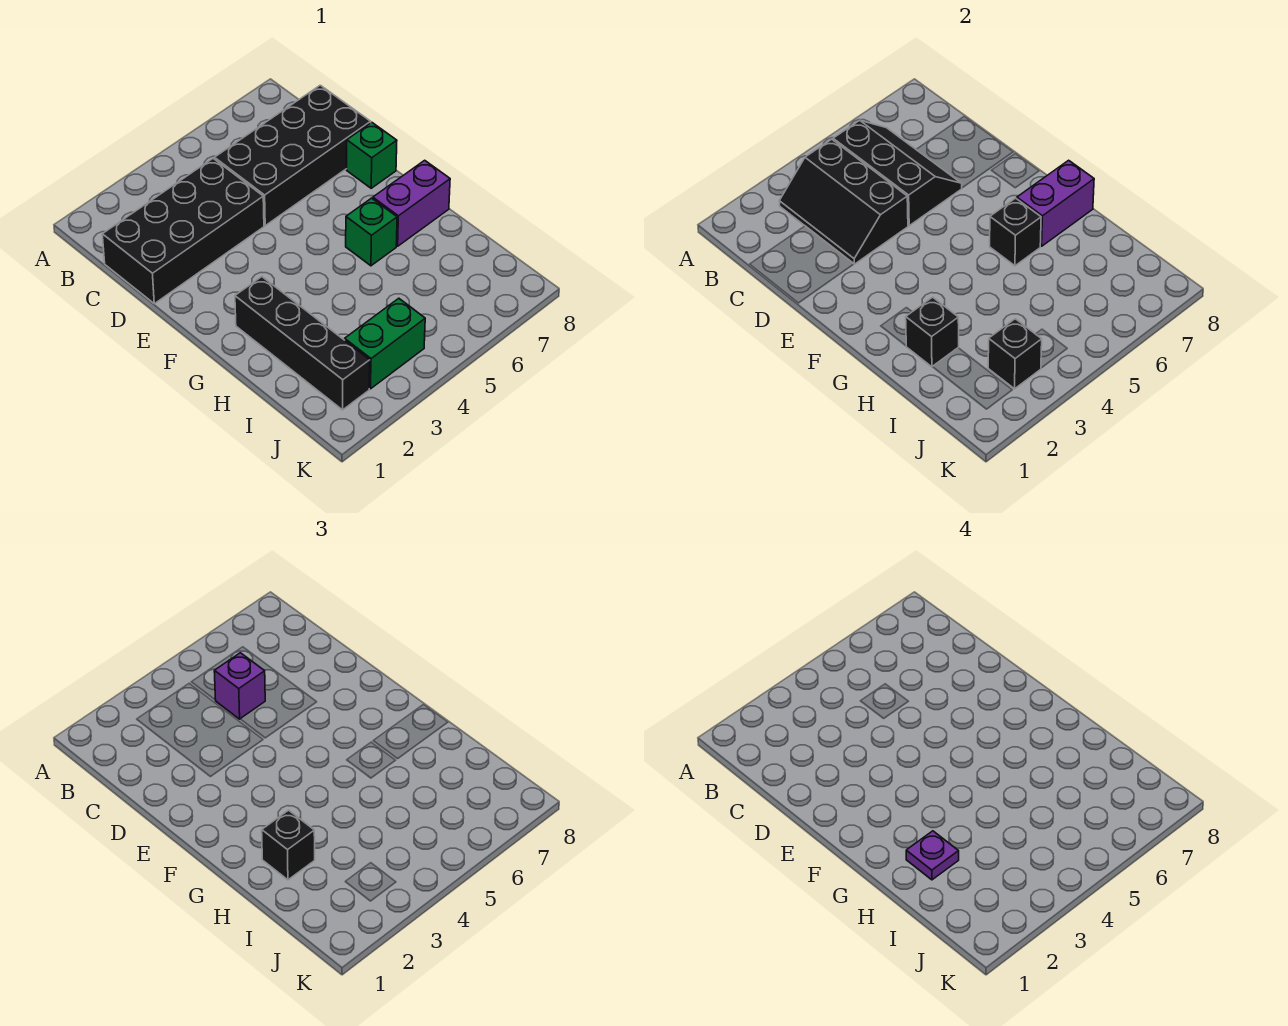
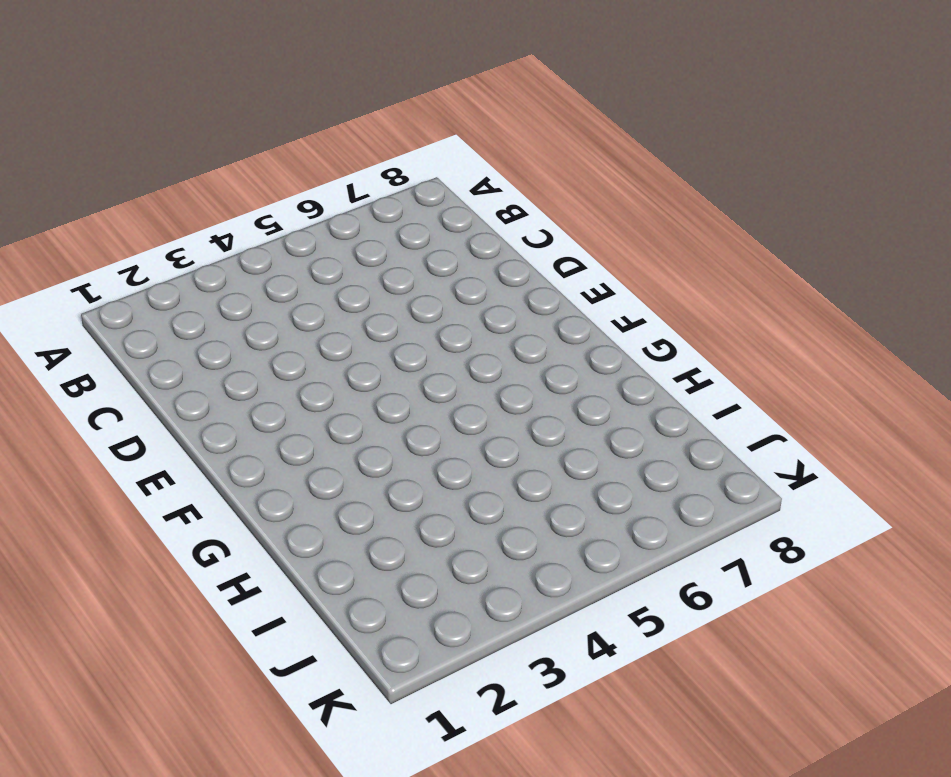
none -> black brick C1:D4 level 1
none -> black brick C5:D8 level 1
none -> green brick E8 level 1

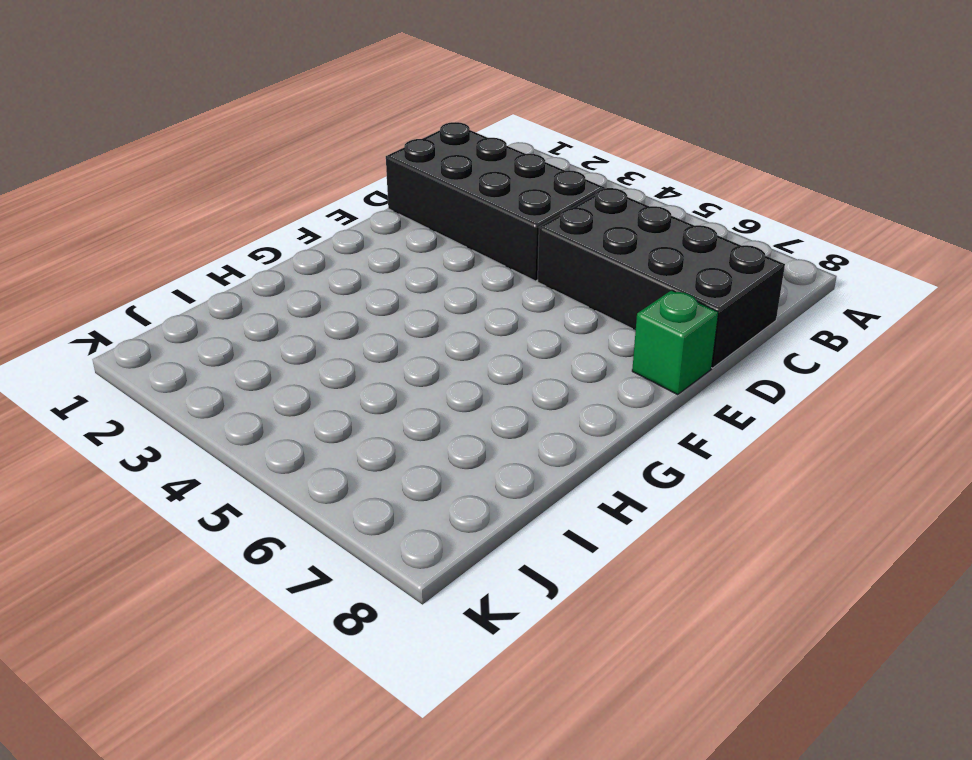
none -> black brick G2:J2 level 1
none -> green brick G6 level 1
none -> purple brick G7:G8 level 1

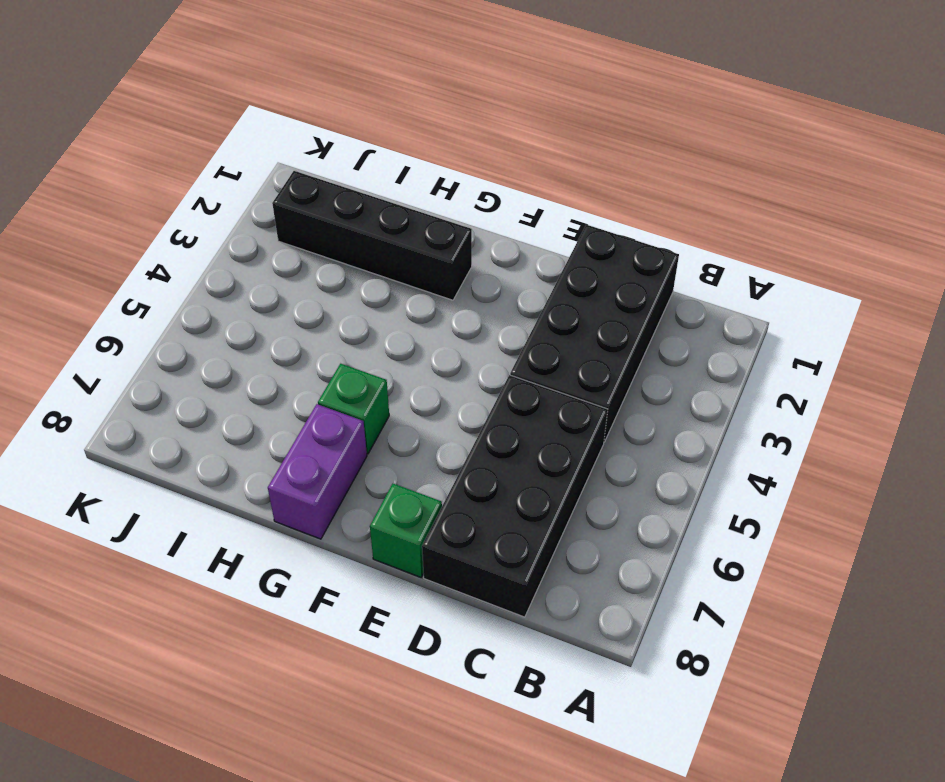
none -> green brick J3:J4 level 1
none -> black slope B3:D4 level 2 top 4
none -> black slope B5:D6 level 2 top 5

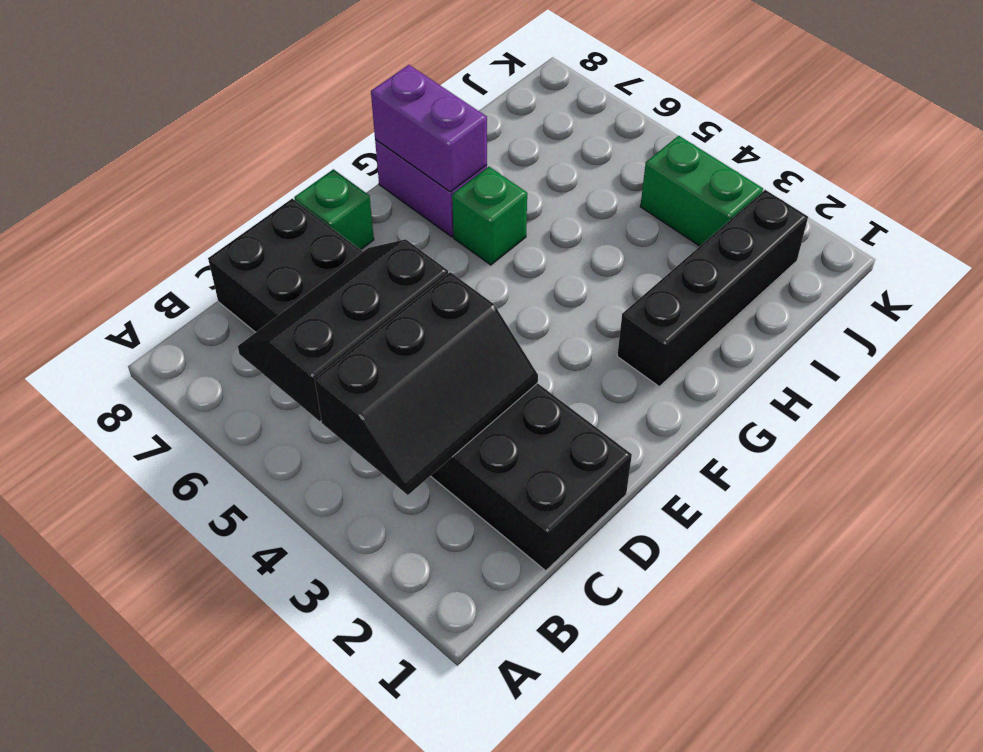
none -> black brick G6 level 2
none -> black brick H2 level 2
none -> black brick J3 level 2

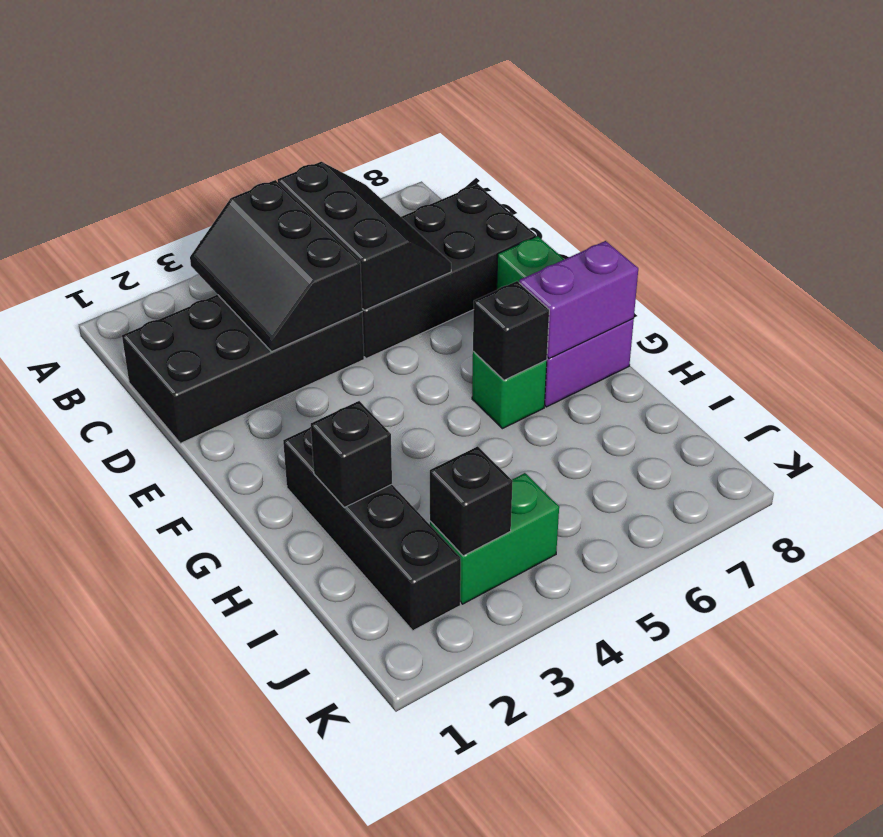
none -> purple brick C5 level 3
none -> black brick H2 level 3
none -> purple plate H2 level 4

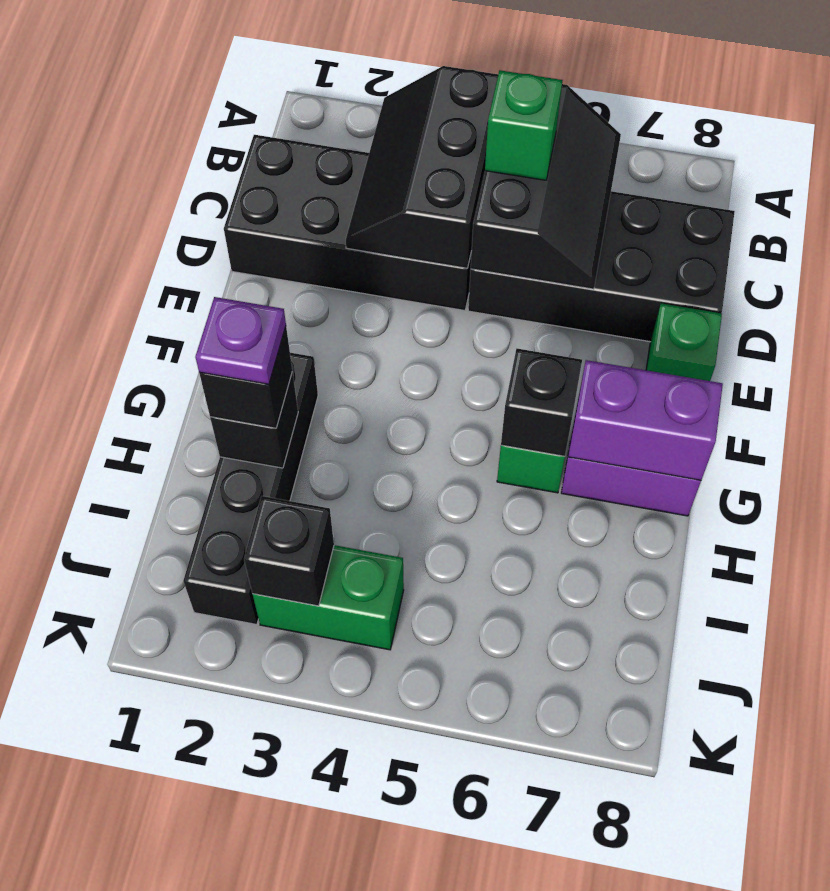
green brick C5 level 3 -> purple brick C5 level 3

